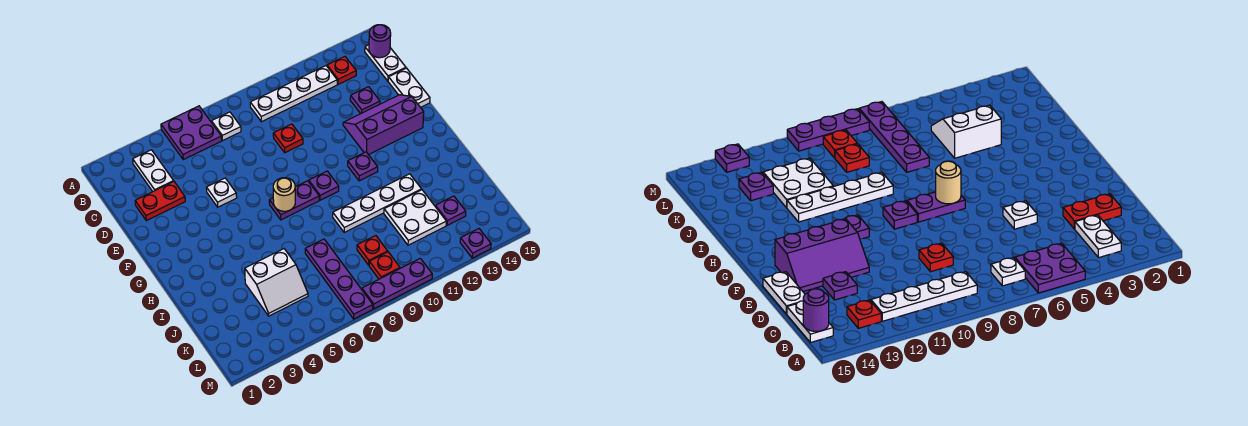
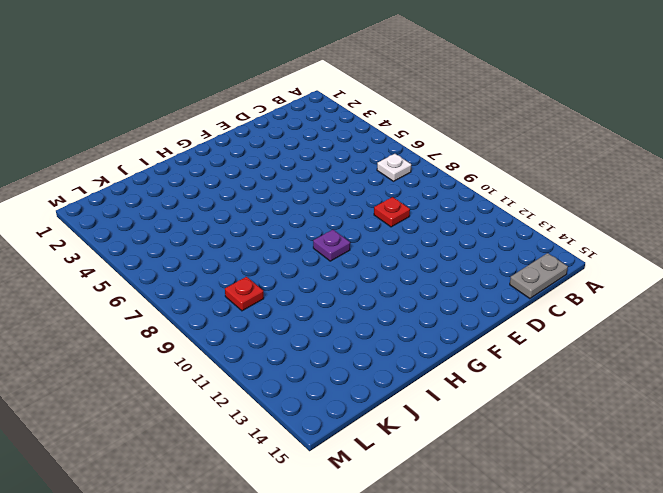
grey plate B15:C15 level 1 -> white plate B15:C15 level 1
none -> purple plate A5:B6 level 1
none -> white plate B3:C3 level 1
none -> white plate B9:B12 level 1

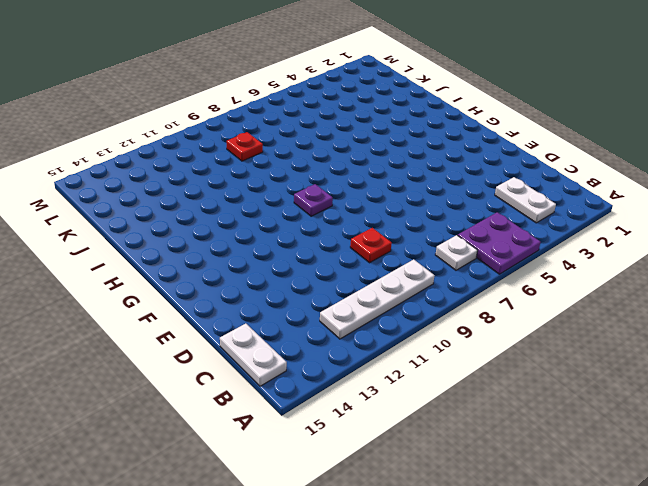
none -> red plate B13 level 1
none -> red plate D2:D3 level 1
none -> purple plate D13 level 1

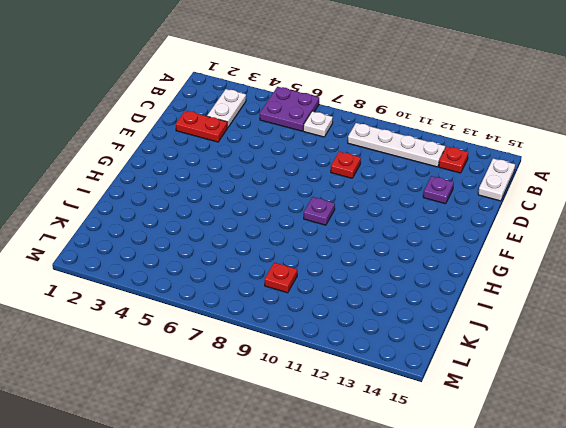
none -> white plate D15:E15 level 1
none -> white plate E5 level 1
none -> purple slope E12:F14 level 1 top F

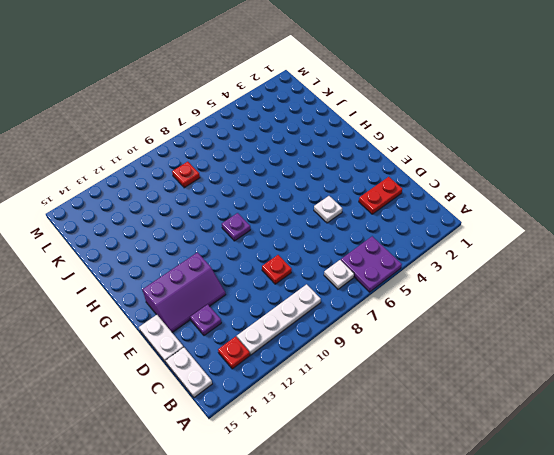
none -> white plate B3:C3 level 1
none -> purple plate G7:G8 level 1
none -> purple plate G11 level 1

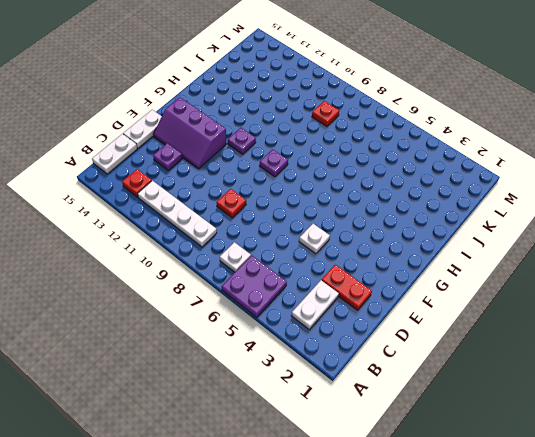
none -> purple plate G7:G8 level 1
none -> white plate I9:I12 level 1
none -> white slope J4:K5 level 1 top J

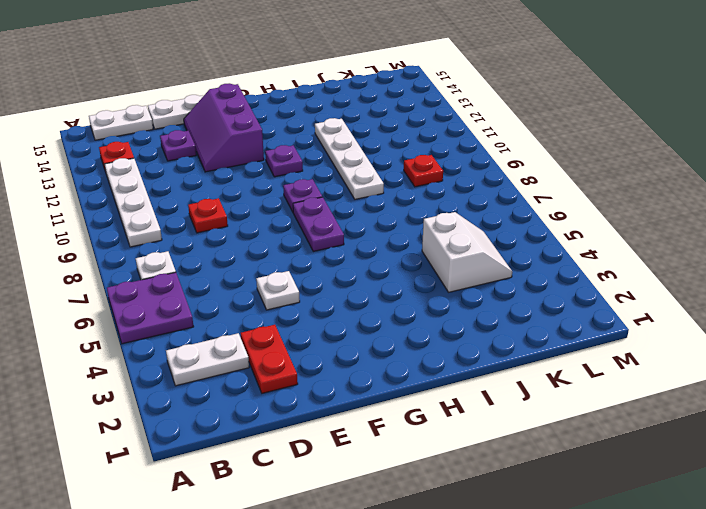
none -> purple plate J7:M7 level 1
none -> white plate J11:K12 level 1
none -> purple plate K13 level 1

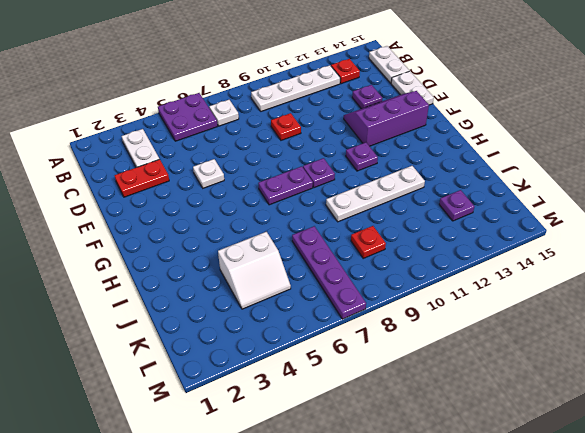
none -> white plate J11:K12 level 1
none -> red plate L9 level 1
none -> purple plate M8:M10 level 1

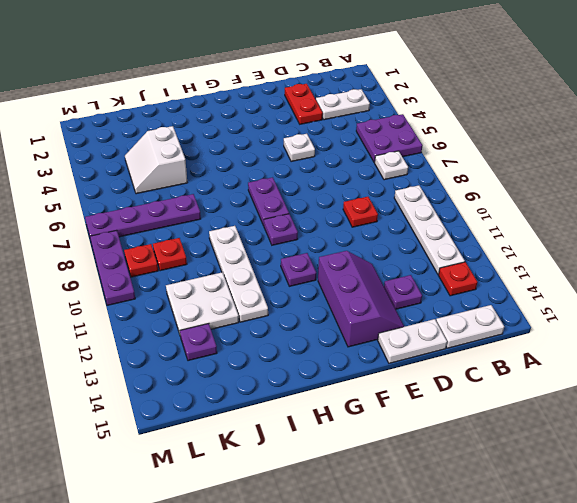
none -> purple plate M13 level 1
none -> purple round brick B15 level 2
none -> tan round brick G7 level 2

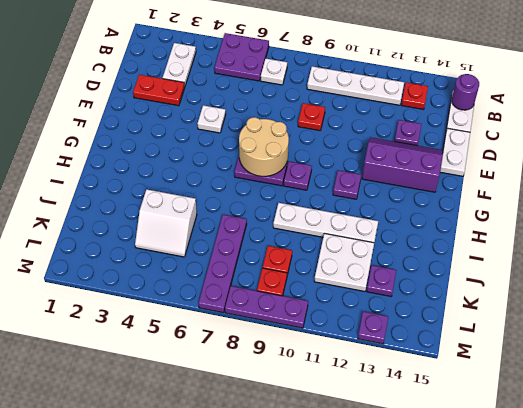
tan round brick F7:G8 level 2 -> tan round brick G7 level 2

